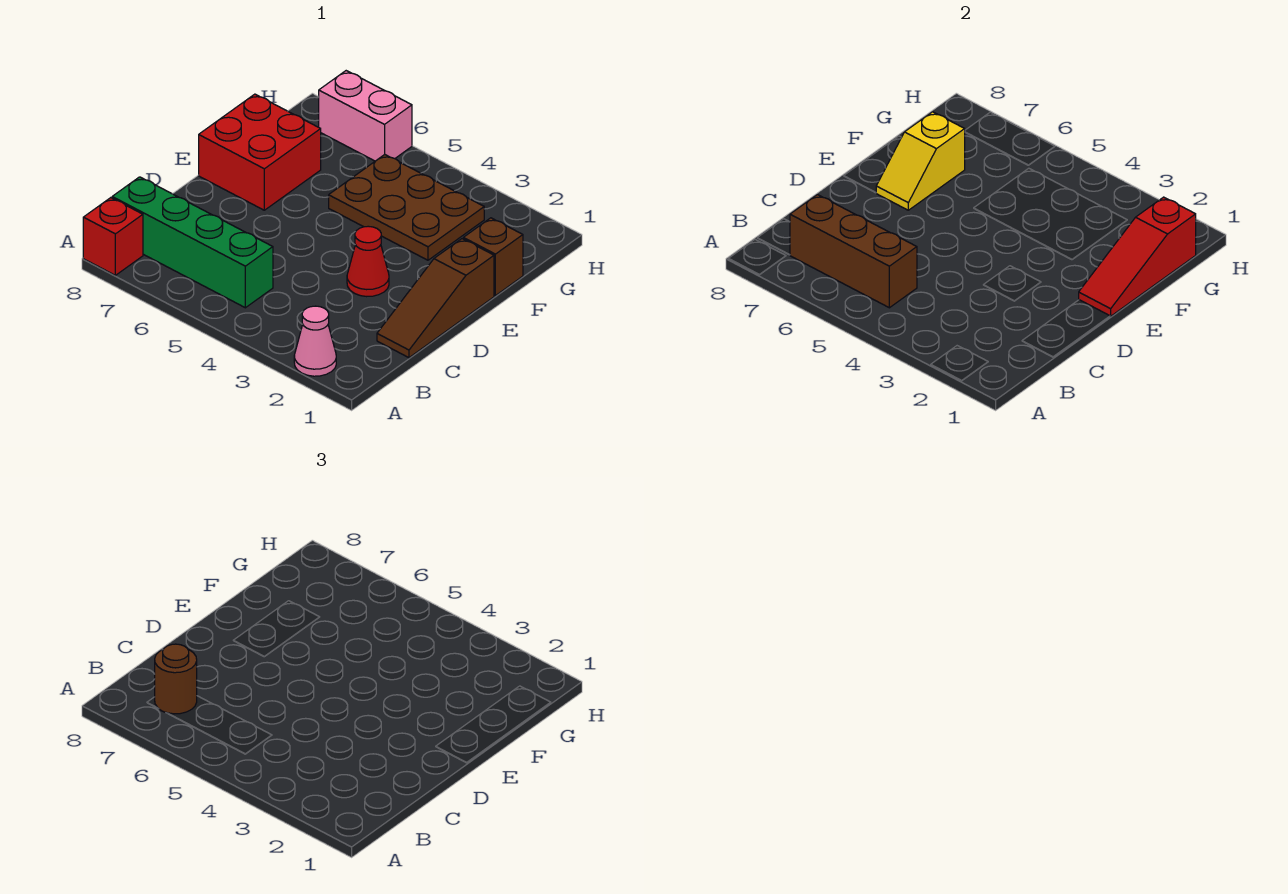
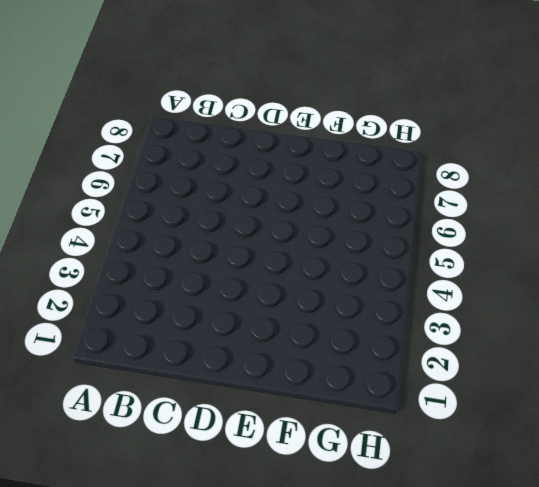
none -> pink cone A2 level 1
none -> red brick A8 level 1
none -> green brick B5:B8 level 1

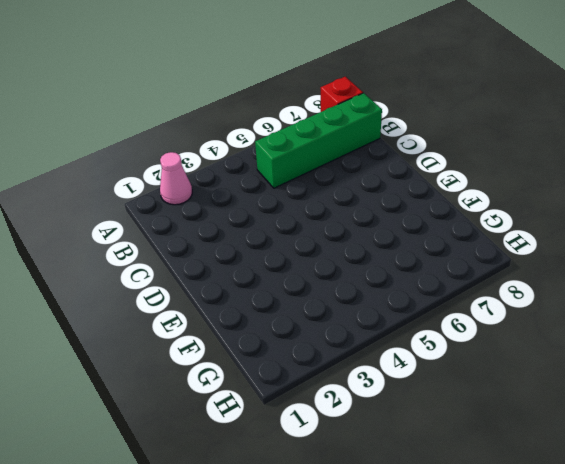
none -> brown slope C1:E1 level 1 top E
none -> red cone D3 level 1
none -> red brick E7:F8 level 1

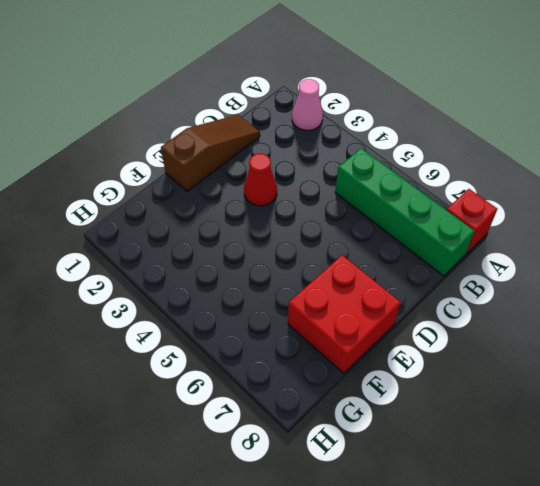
none -> brown brick F1 level 1
none -> brown plate F3:G5 level 1
none -> pink brick H6:H7 level 1

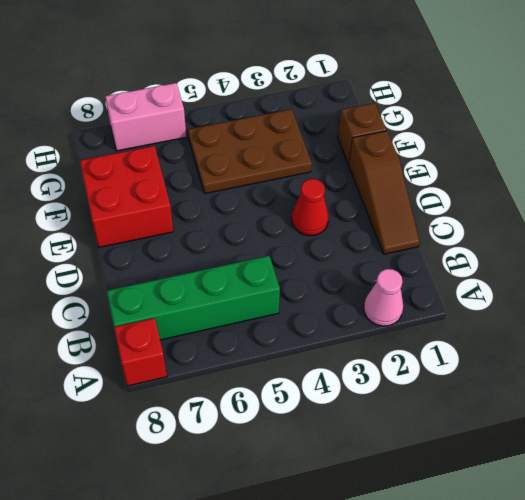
none -> brown brick B5:B7 level 2
none -> red slope E1:G1 level 2 top G
none -> yellow slope E7:F7 level 2 top F

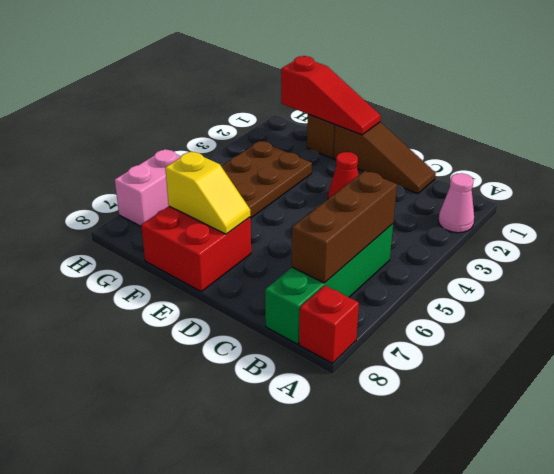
none -> brown round brick B7 level 3

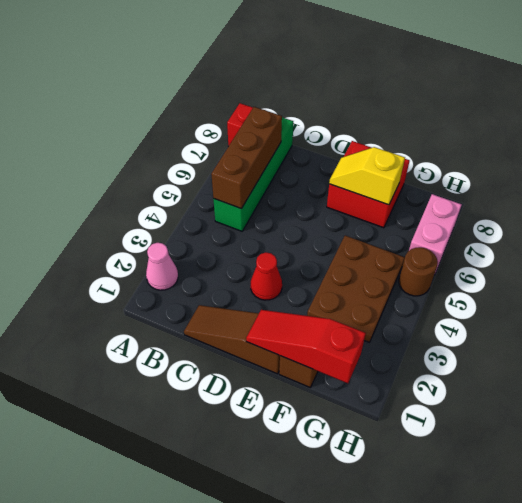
brown round brick H5 level 1 -> brown round brick B7 level 3

